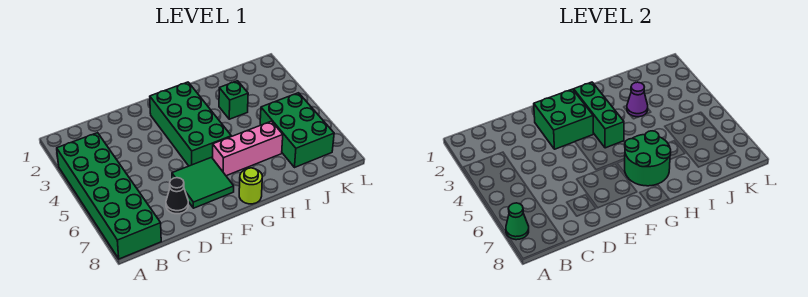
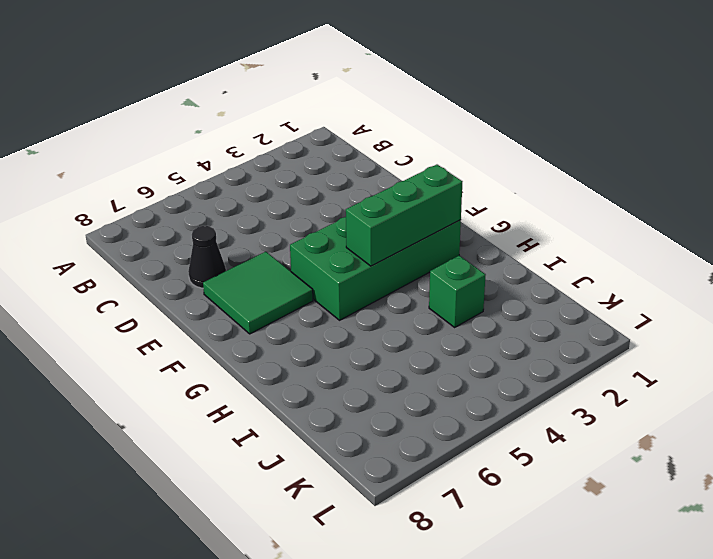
none -> green brick A3:B8 level 1
none -> pink brick G6:I6 level 1
none -> lime round brick G8 level 1

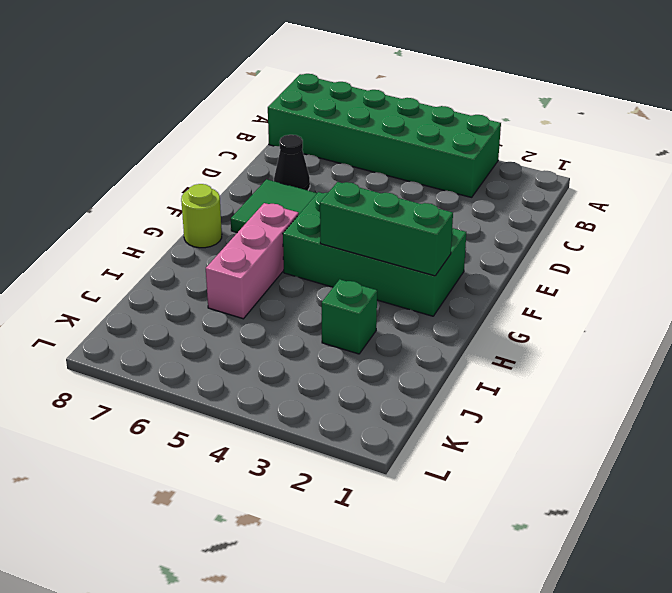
none -> green brick J5:K7 level 1
none -> green cone A7 level 2
none -> green brick E2:F3 level 2

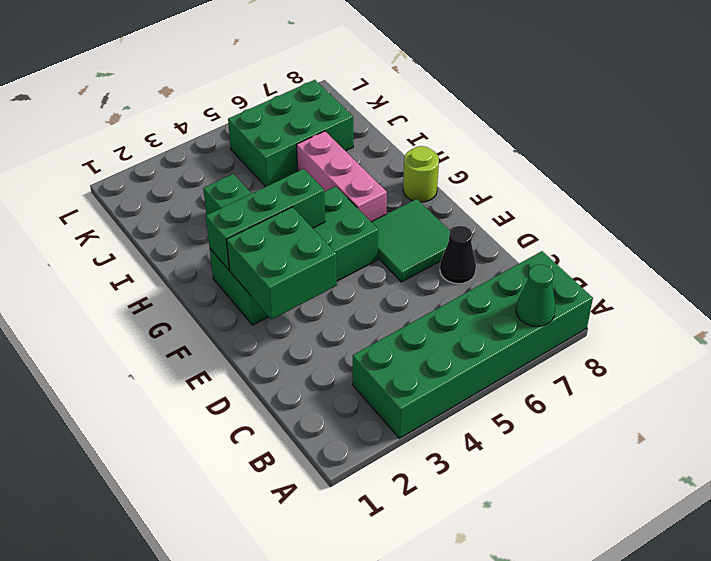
none -> green round brick G6:H7 level 2
none -> purple cone I3 level 2

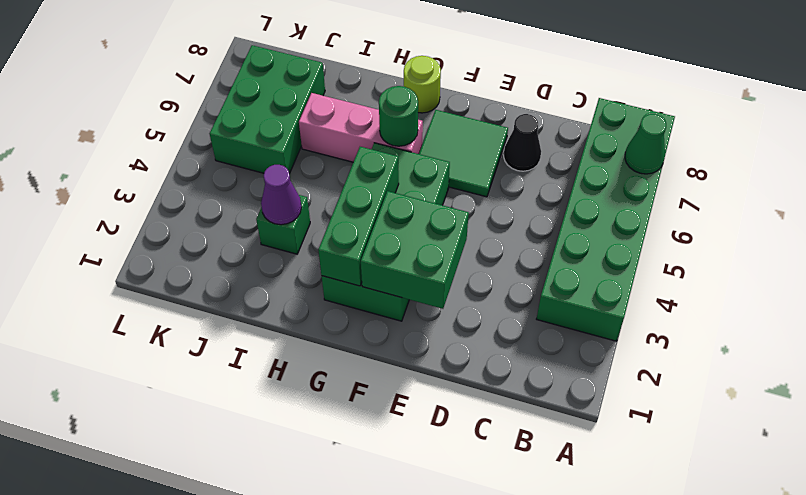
green round brick G6 level 2 -> green round brick G6:H7 level 2

